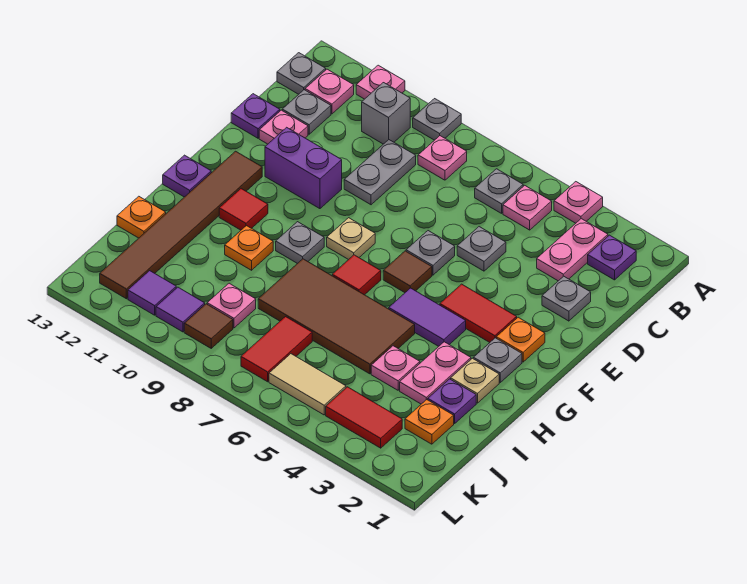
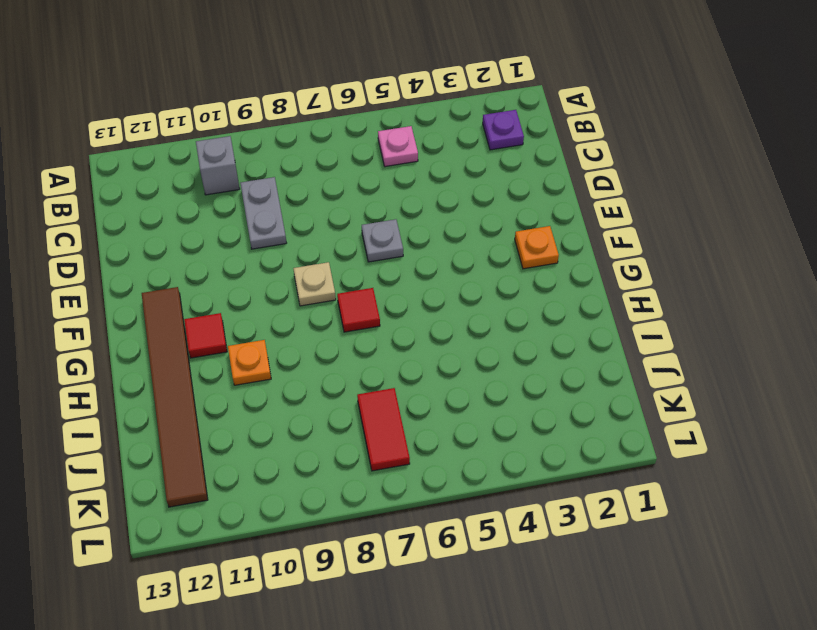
none -> pink plate A4 level 1
none -> grey plate A9 level 1
none -> pink plate A11 level 1
none -> pink plate B3:C3 level 1

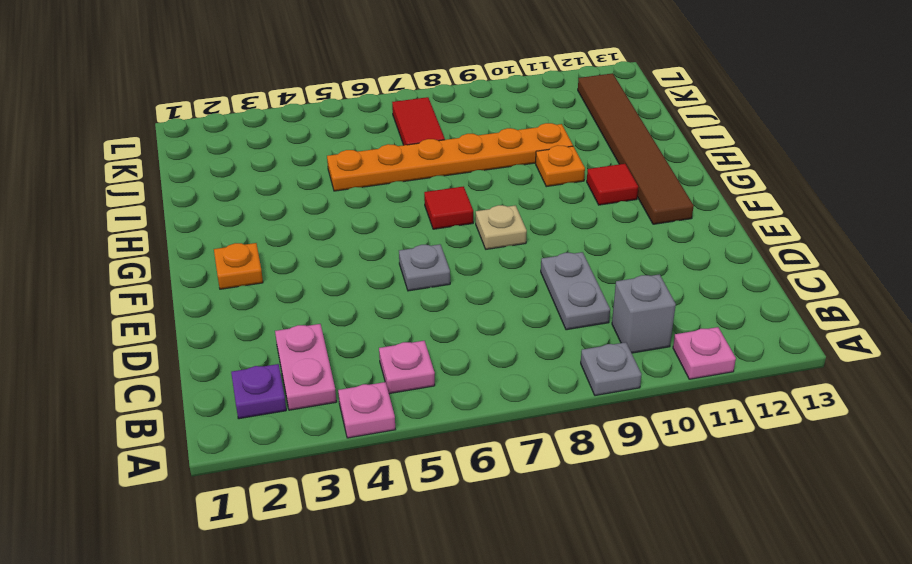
orange plate I5:I10 level 1 -> brown tile H5:I8 level 1
none -> grey plate B6 level 1
none -> pink plate B8 level 1
none -> pink plate B12 level 1
none -> grey plate B13 level 1

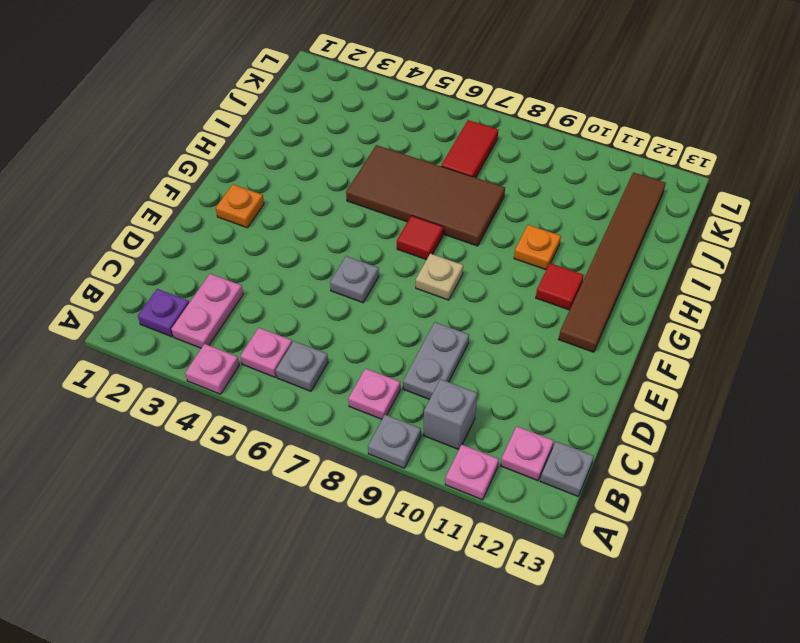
none -> grey plate C12 level 1
none -> grey plate D2 level 1
none -> grey plate D5 level 1
none -> pink plate D12 level 1

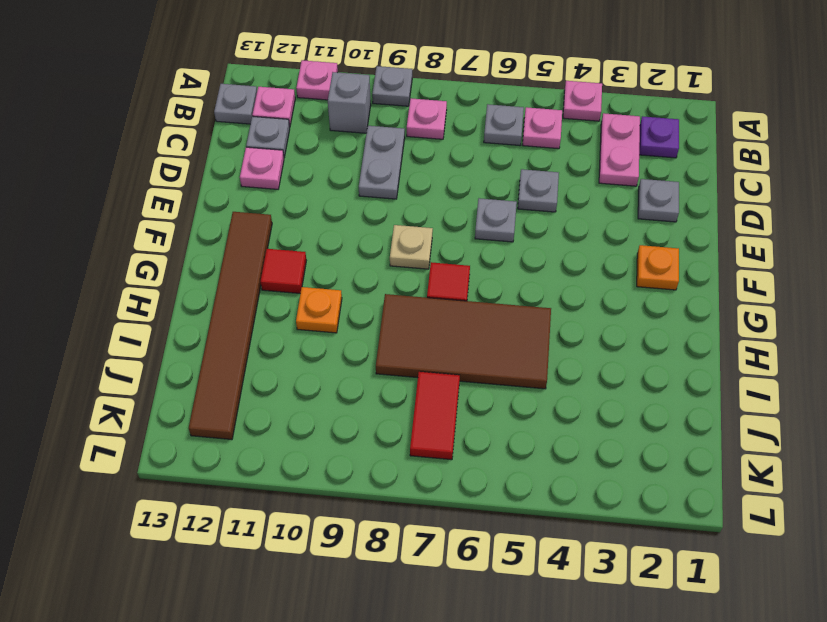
none -> purple plate D13 level 1
none -> purple brick E10:E11 level 1
none -> red tile F3:F4 level 1
none -> brown tile F6 level 1

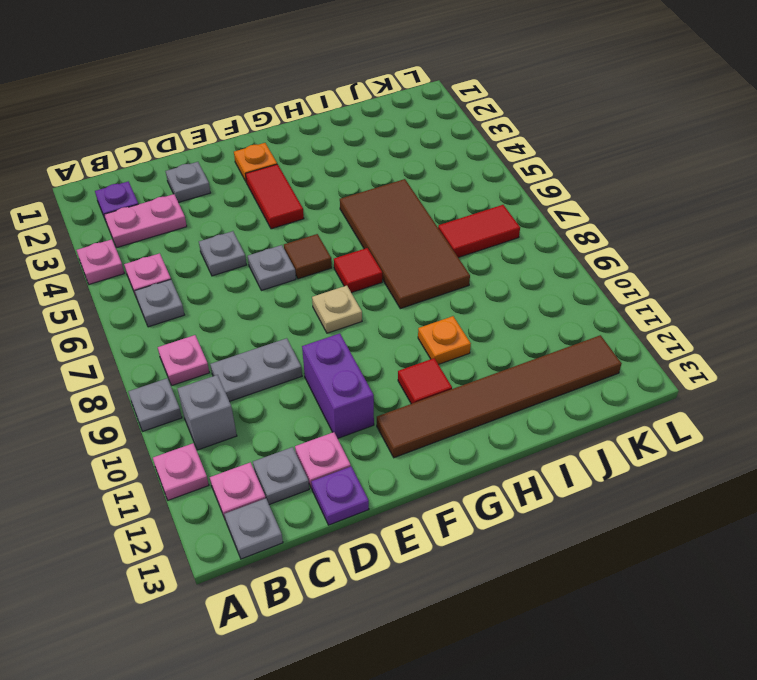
none -> grey plate G2 level 1
none -> purple tile G4:G5 level 1
none -> grey plate G9 level 1
none -> purple plate G13 level 1

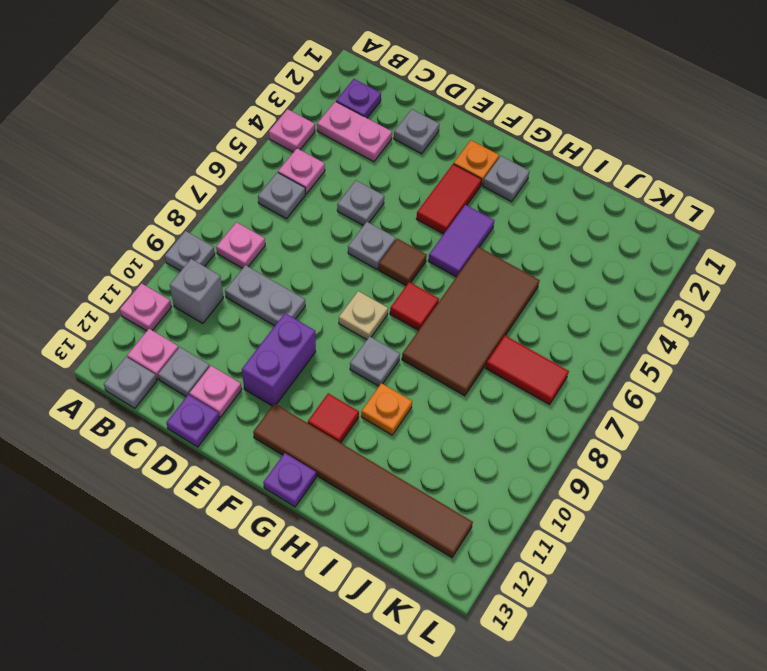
none -> tan plate H2 level 1
none -> pink plate H3:I3 level 1
none -> purple plate I2 level 1
none -> pink plate I4 level 1

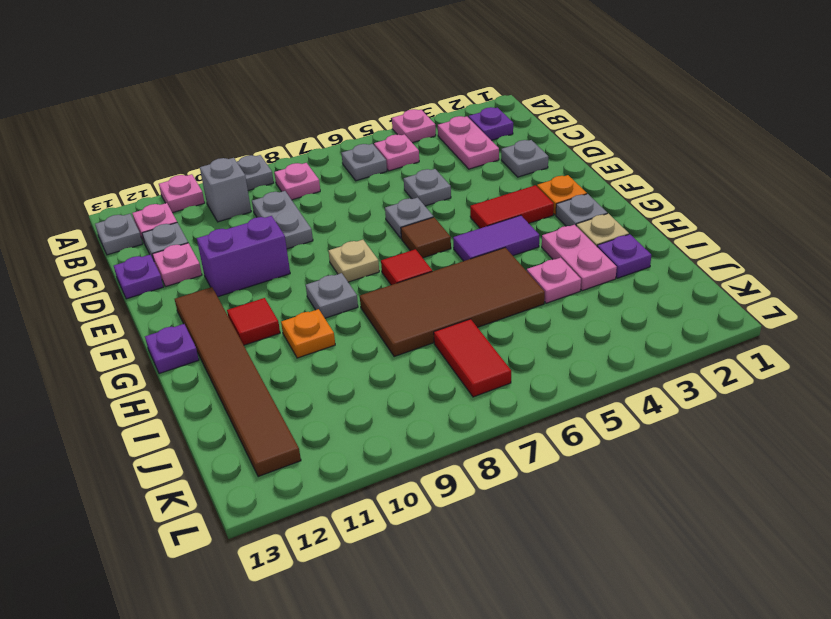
none -> orange plate I13 level 1
none -> orange plate J2 level 1
none -> pink plate J9 level 1
none -> red tile K3:K4 level 1

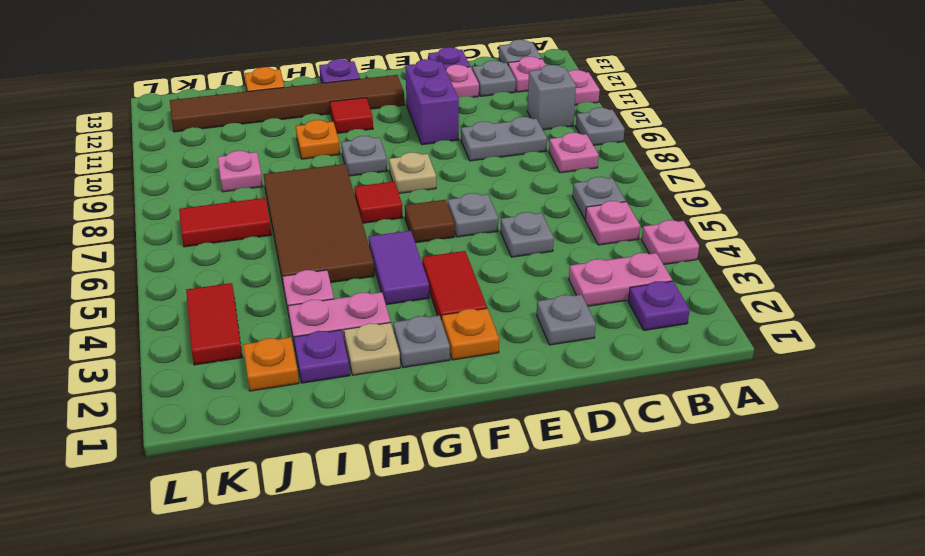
none -> tan tile K5:K6 level 1
none -> brown tile K9 level 1
none -> purple tile K10 level 1
none -> purple tile K11 level 1

